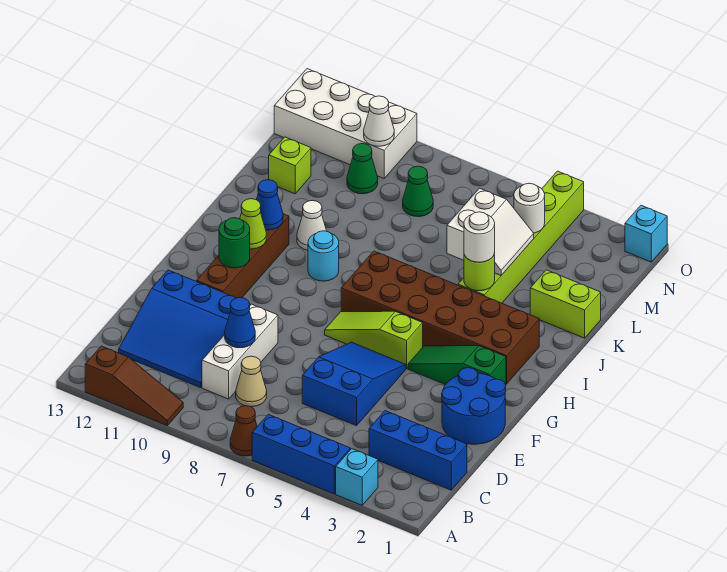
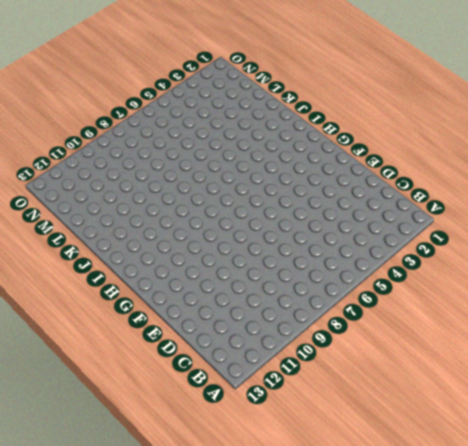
none -> cyan brick A3 level 1
none -> blue brick A4:A6 level 1
none -> brown cone A7 level 1
none -> brown slope A10:A12 level 1 top 12

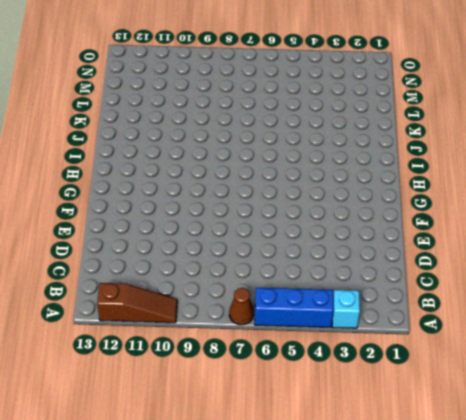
none -> blue brick C1:C3 level 1
none -> tan cone C8 level 1
none -> white brick C9:E9 level 1
none -> blue slope C10:E12 level 1 top E

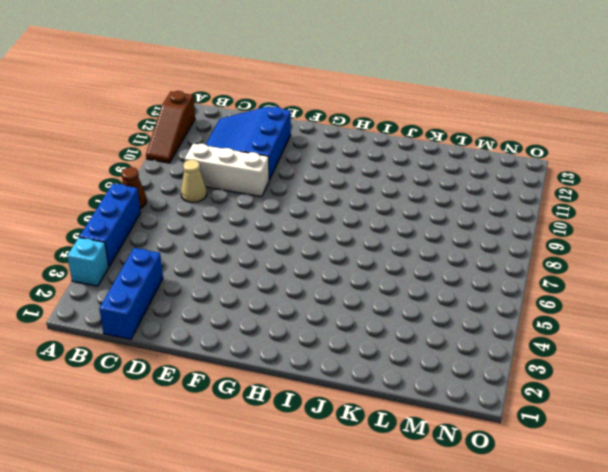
none -> blue slope D5:F6 level 1 top D
none -> blue round brick E1:F2 level 1
none -> brown brick F11:I11 level 1
none -> green slope G2:G4 level 1 top 2

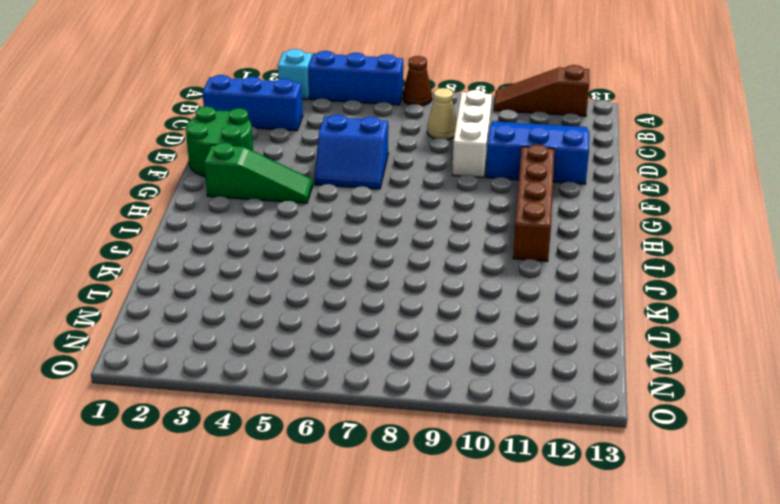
green round brick E1:F2 level 1 -> blue round brick E1:F2 level 1
blue slope E5:F6 level 1 top E -> blue slope D5:F6 level 1 top D
none -> lime slope G5:G7 level 1 top 5
none -> brown brick H2:I7 level 1
none -> cyan round brick I9 level 1
none -> lime brick J4:O4 level 1

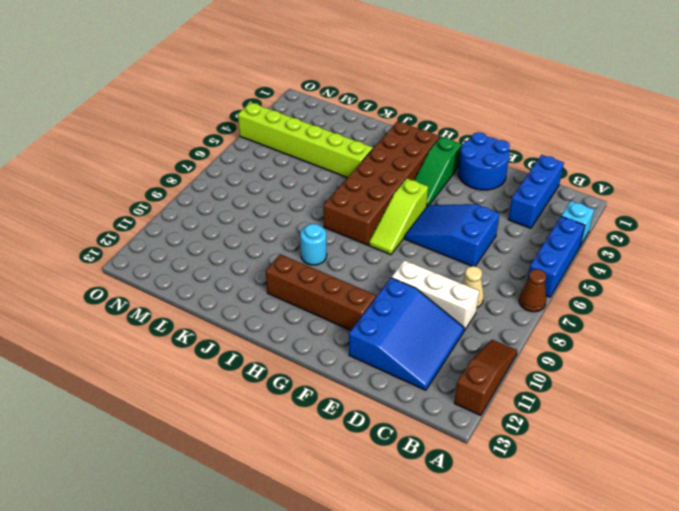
none -> white cone J10 level 1
none -> lime brick K1:K2 level 1
none -> lime brick L12 level 1
none -> green cone M8 level 1

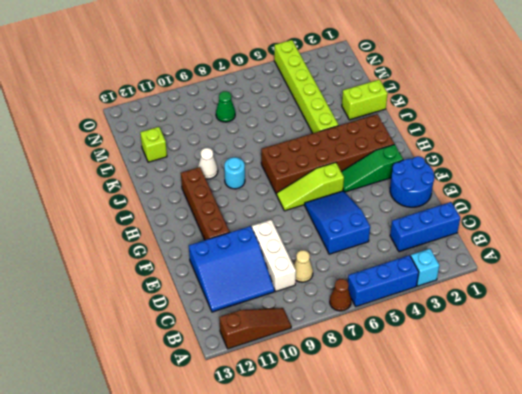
none -> green cone M10 level 1
none -> white brick N10:O13 level 1
none -> cyan brick O1 level 1
none -> blue cone D9 level 2

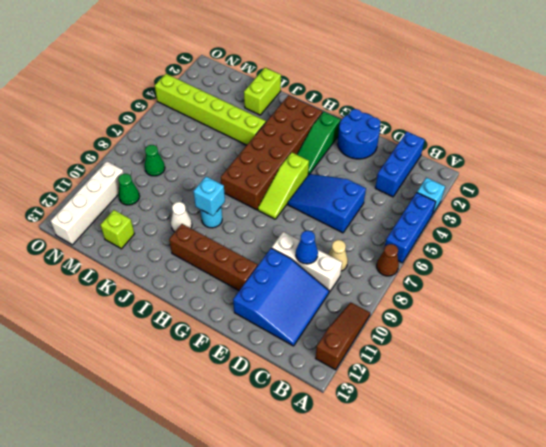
cyan brick I9 level 2 -> cyan brick O1 level 1
white brick N10:N13 level 1 -> white brick N10:O13 level 1
none -> green round brick G11 level 2
none -> lime cone H11 level 2
none -> blue cone I11 level 2
none -> lime round brick J4 level 2

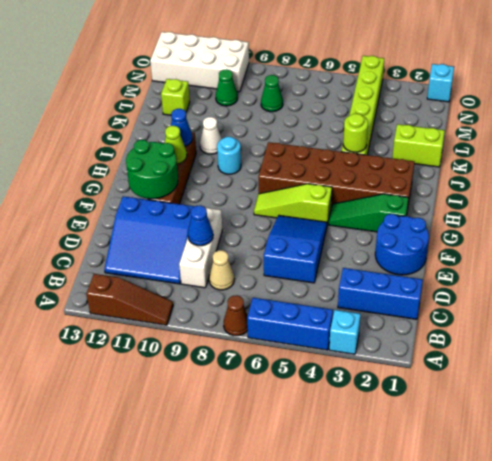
green round brick F11:G12 level 2 -> green round brick G11 level 2
none -> white slope K4:L5 level 2 top 5
none -> white round brick M4 level 2
none -> white cone N10 level 2
none -> white round brick J4 level 3

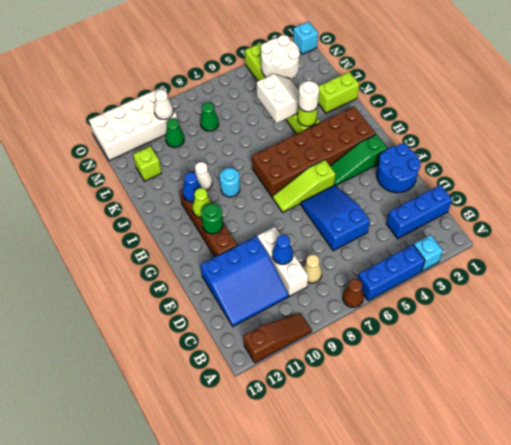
white round brick M3:N4 level 2 -> white round brick M4 level 2

